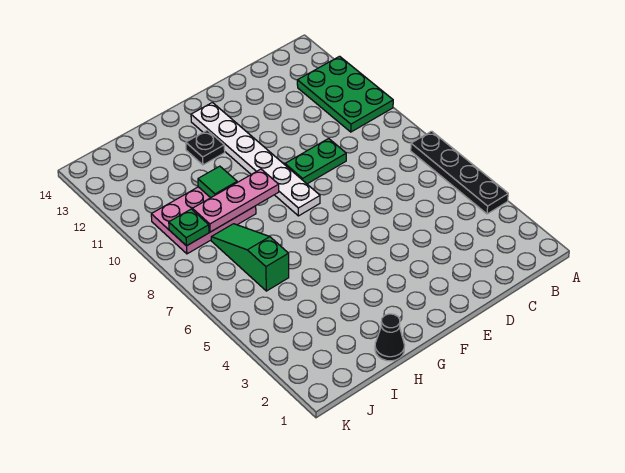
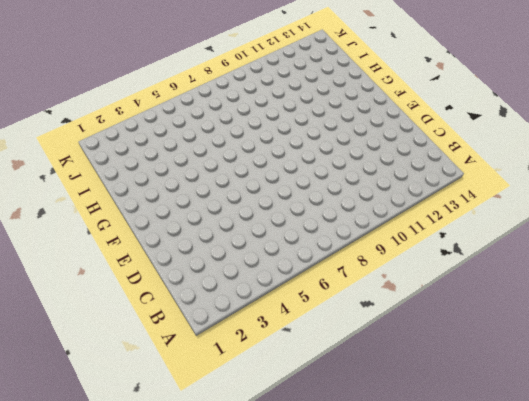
none -> black plate A4:A7 level 1
none -> green plate A10:B12 level 1

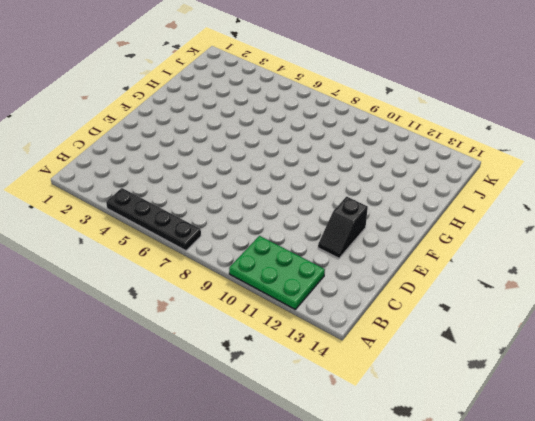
black slope D12:E12 level 1 top E -> none
none -> green plate D9:E9 level 1
none -> white plate F8:F13 level 1

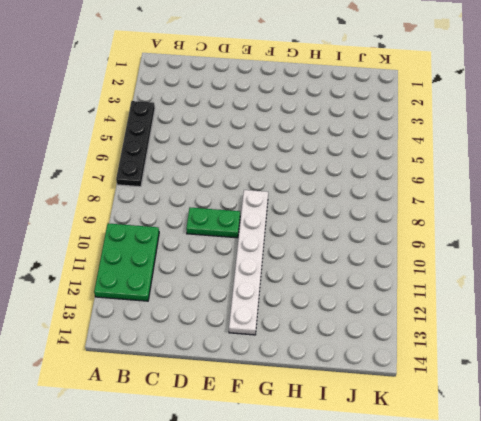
none -> black plate G12 level 1
none -> black cone H1 level 1

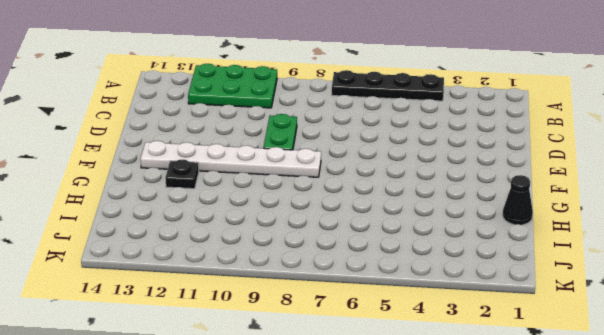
none -> pink plate H9:J10 level 1
none -> green slope I6:I8 level 1 top 6

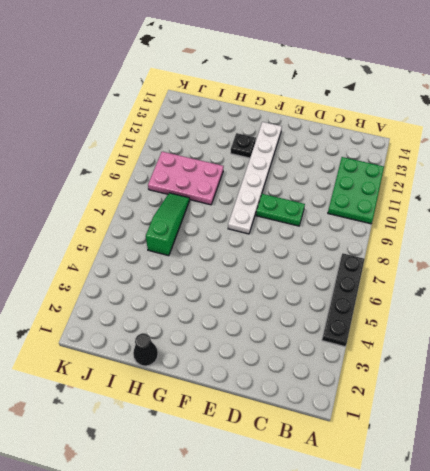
none -> pink plate G9:I9 level 2
none -> green tile H10 level 2

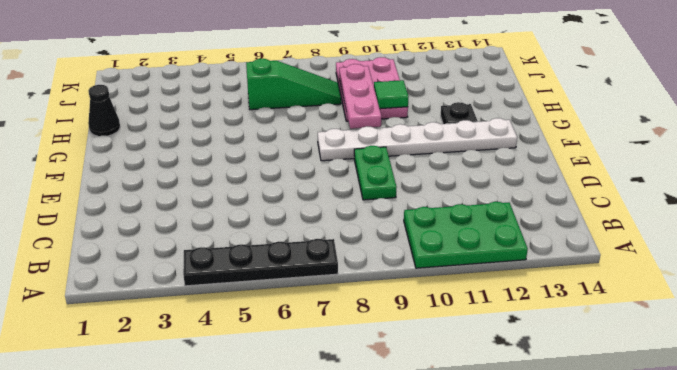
none -> green plate J9 level 2

